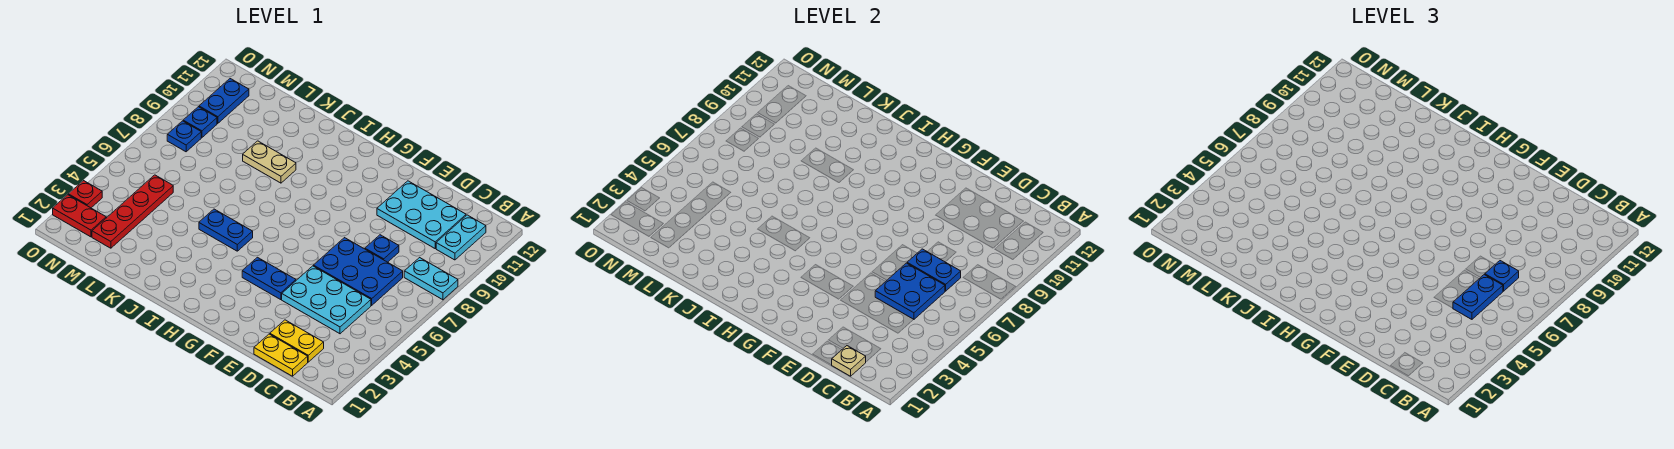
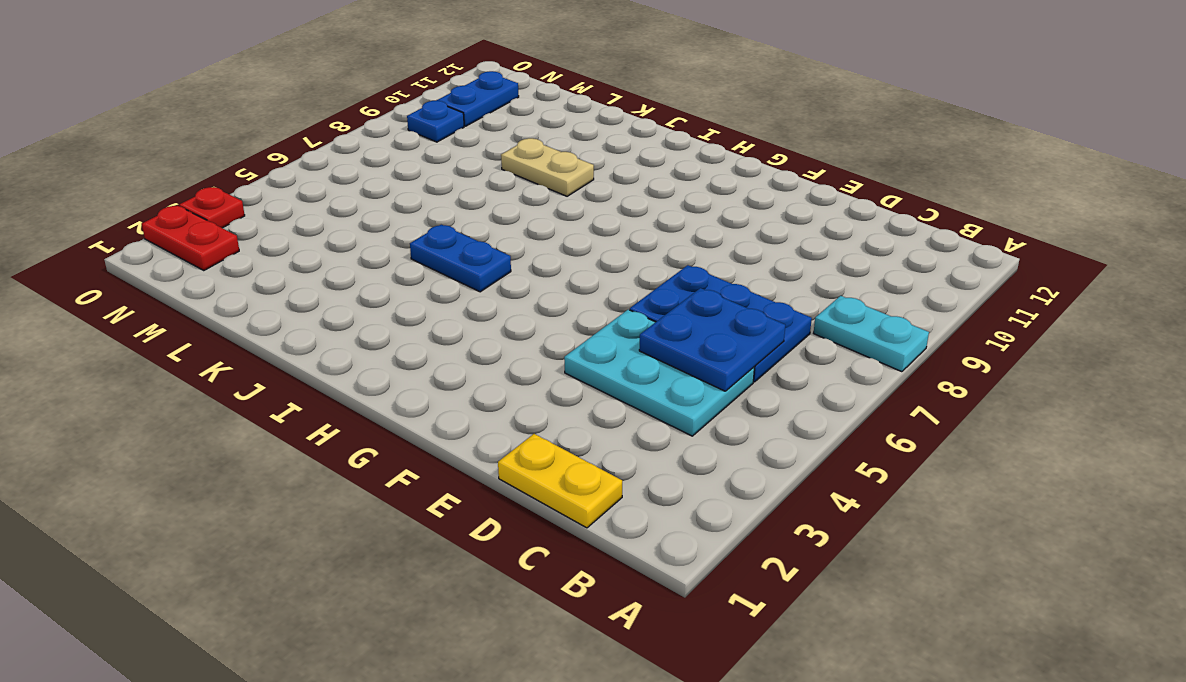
none -> cyan plate B10:B11 level 1
none -> yellow plate C2:D2 level 1
none -> cyan plate C10:E11 level 1

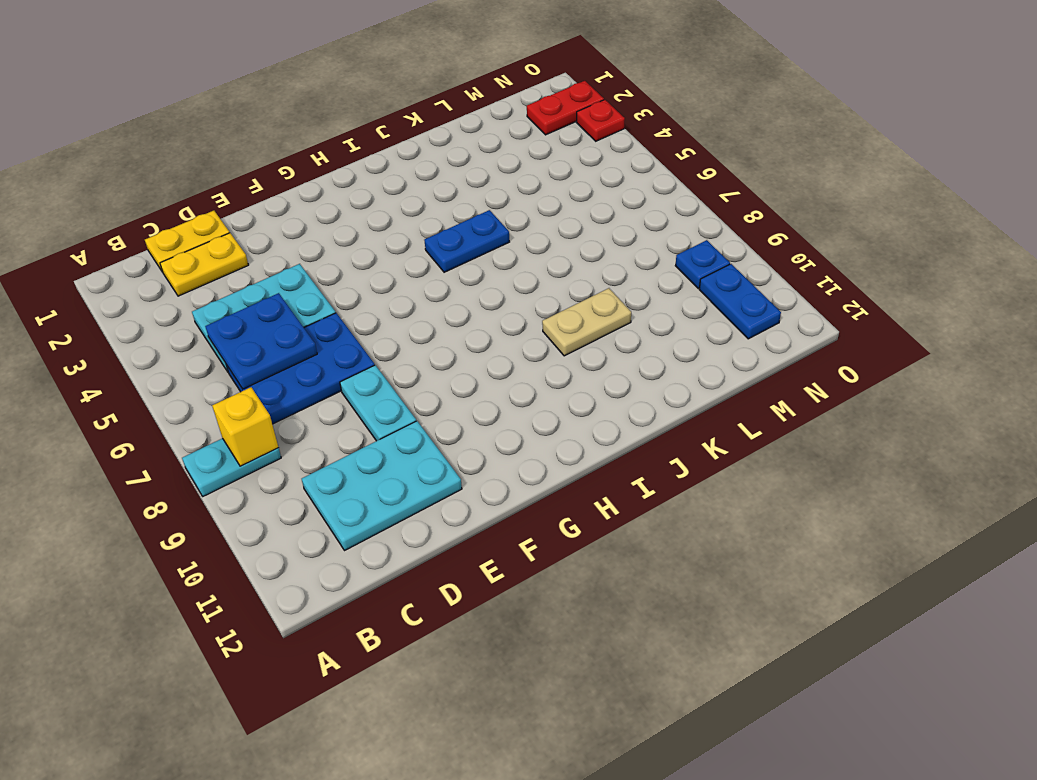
yellow brick B8 level 2 -> none
cyan plate E8:E9 level 1 -> cyan plate B10:B11 level 1
none -> blue plate D8 level 1
none -> blue plate F4:G4 level 1
none -> red plate M2:M5 level 1

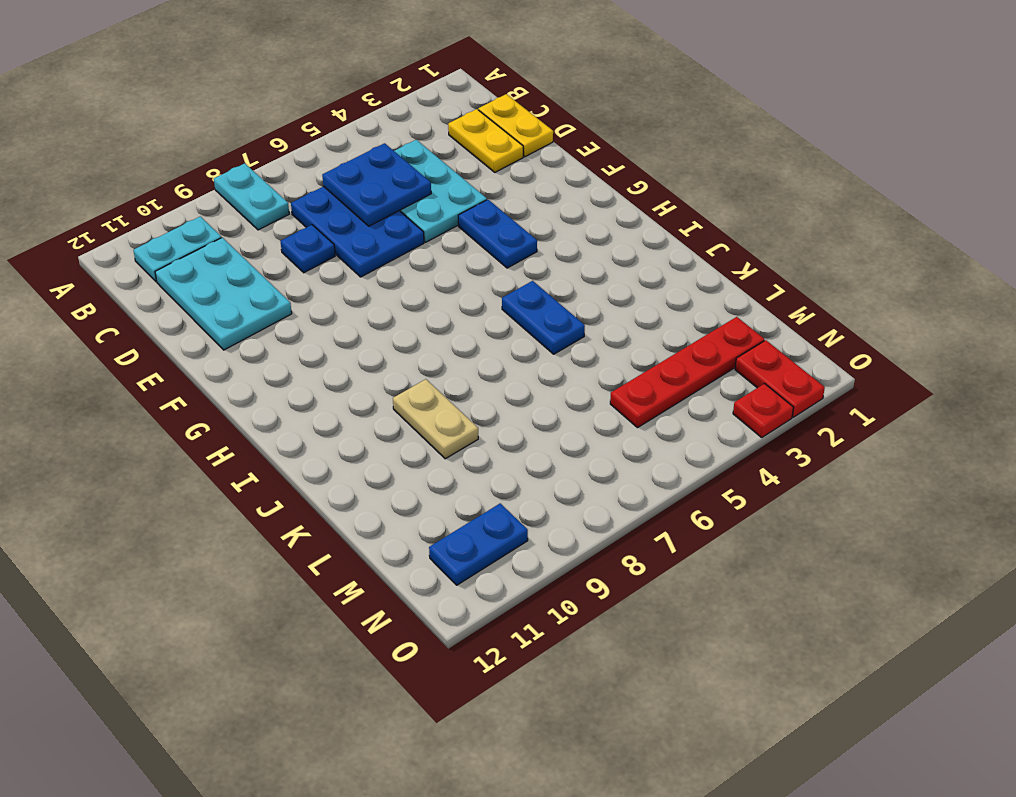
none -> blue plate N8 level 1
none -> blue plate N9 level 1
none -> tan plate C1 level 2

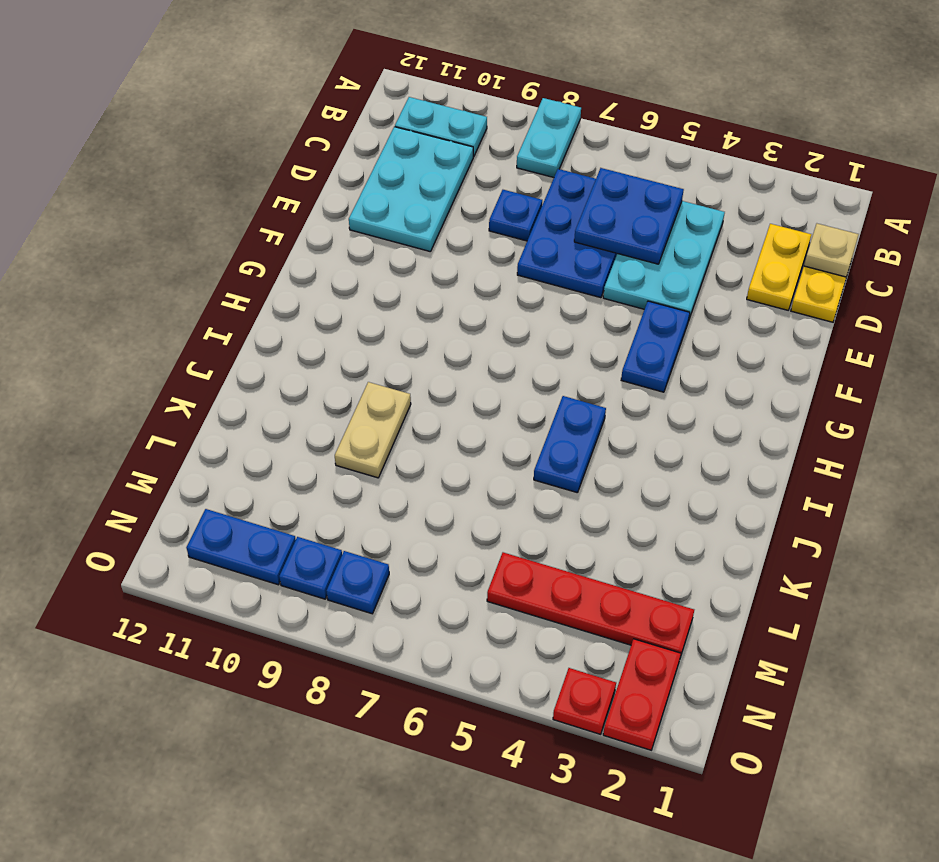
none -> blue plate C7:D7 level 2
none -> blue plate C5:C6 level 3
none -> blue plate C7 level 3

